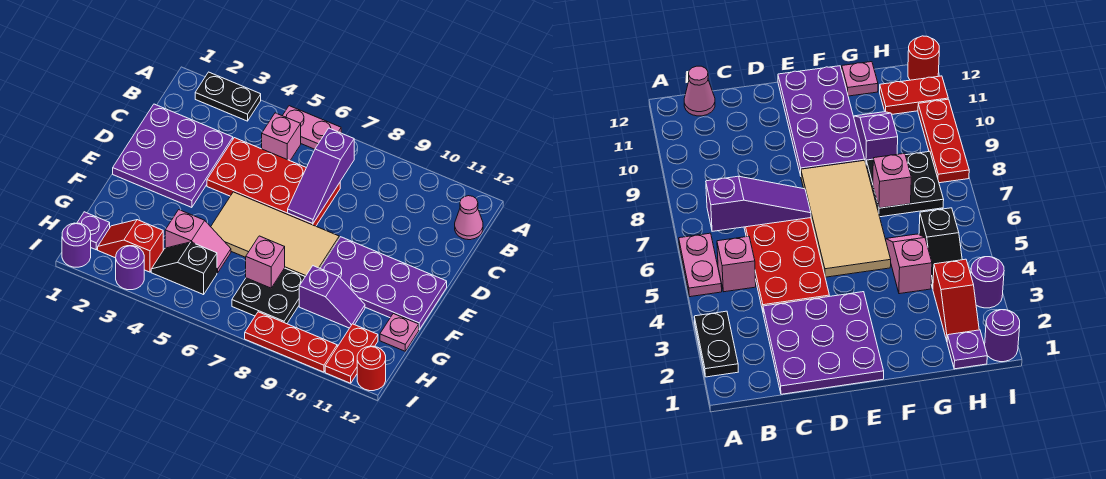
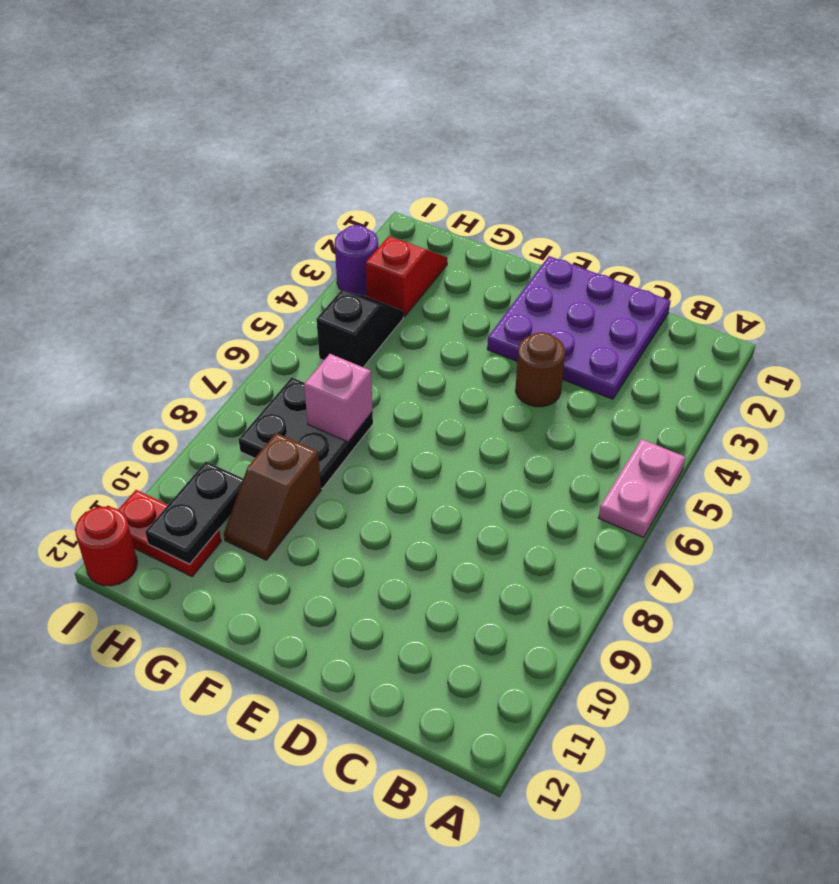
brown round brick D4 level 1 -> red plate C4:D7 level 1
brown slope G9:G10 level 1 top 9 -> purple slope G9:G10 level 1 top 9
black plate H10:H11 level 2 -> black plate A2:A3 level 1
none -> pink brick B5 level 1
none -> pink cone B12 level 1
none -> tan tile E5:F8 level 1

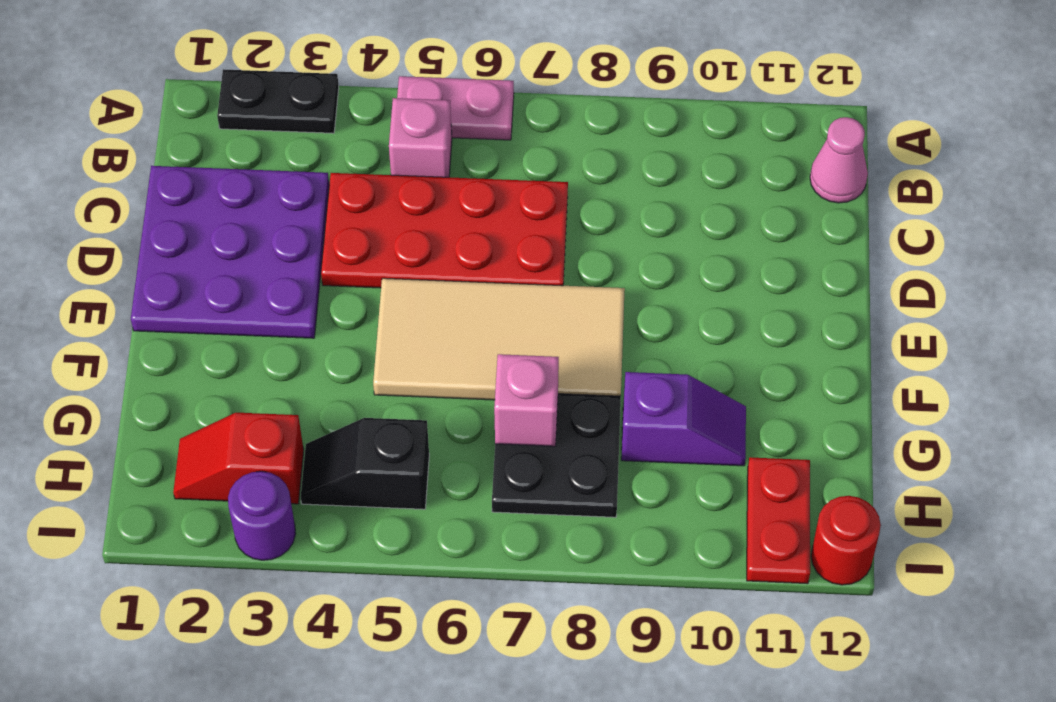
none -> purple plate E9:F12 level 1
none -> pink slope G4:G5 level 1 top 4
none -> pink plate G12 level 1

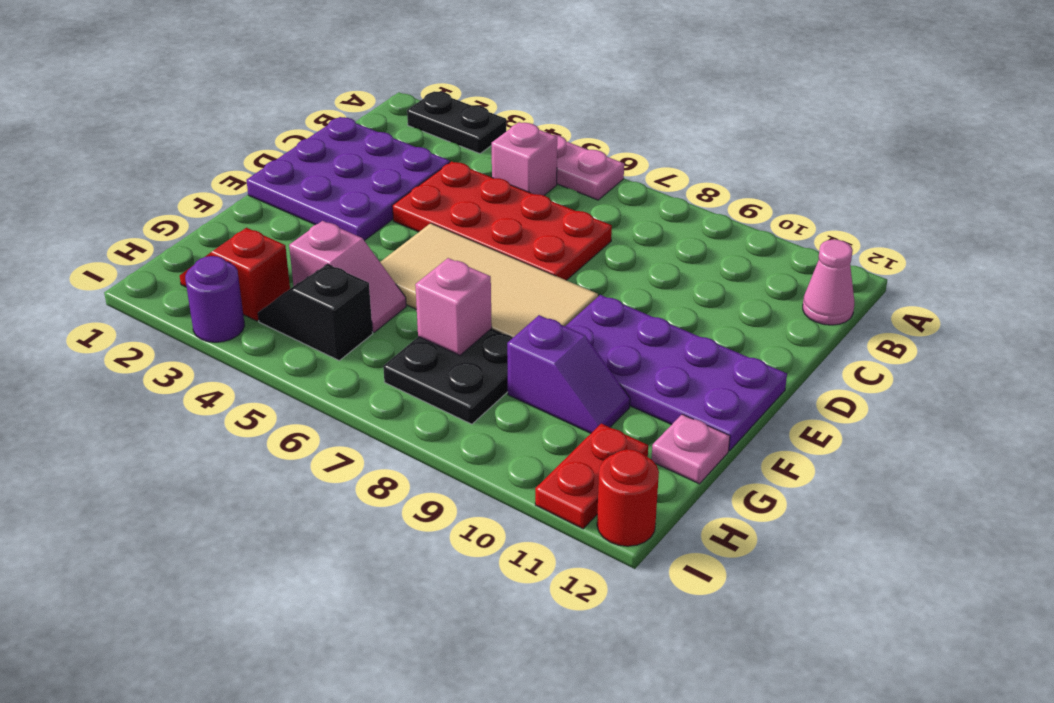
none -> purple plate H1 level 1
none -> purple round brick I1 level 1
none -> red plate I8:I10 level 1

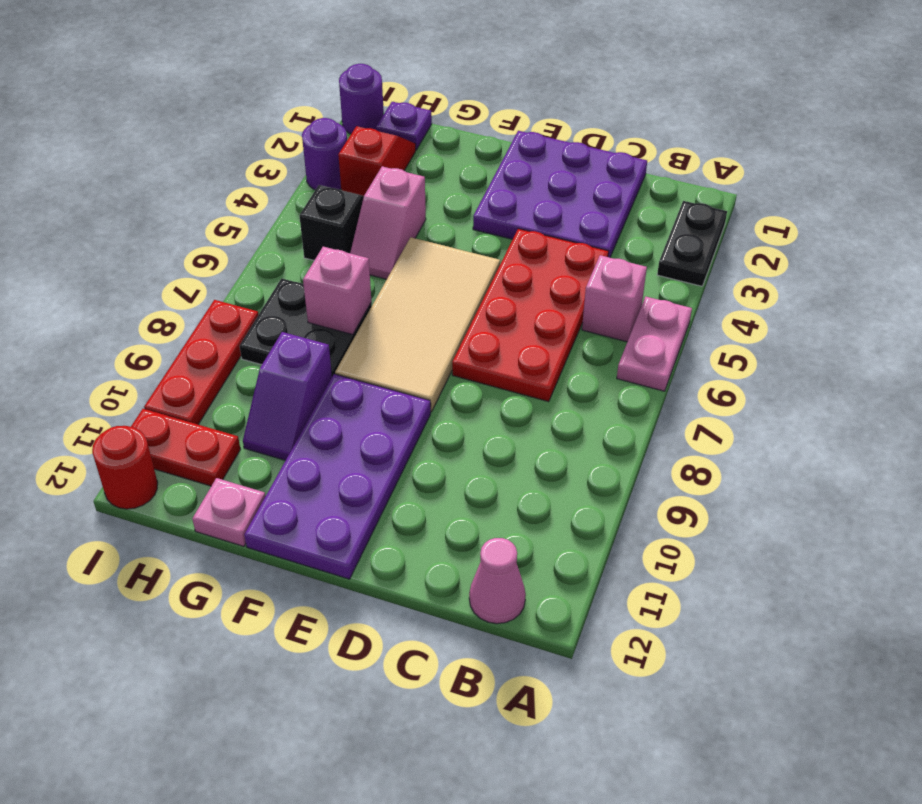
none -> purple slope B7:D7 level 2 top B

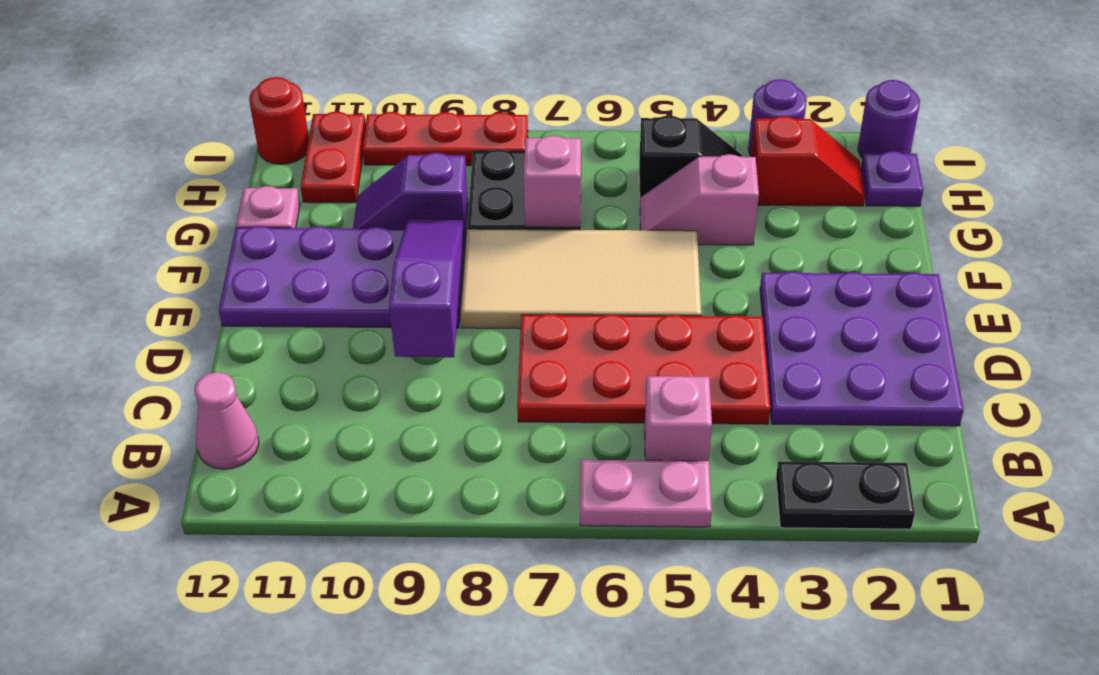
purple slope D9:F9 level 2 top D -> purple slope B7:D7 level 2 top B

